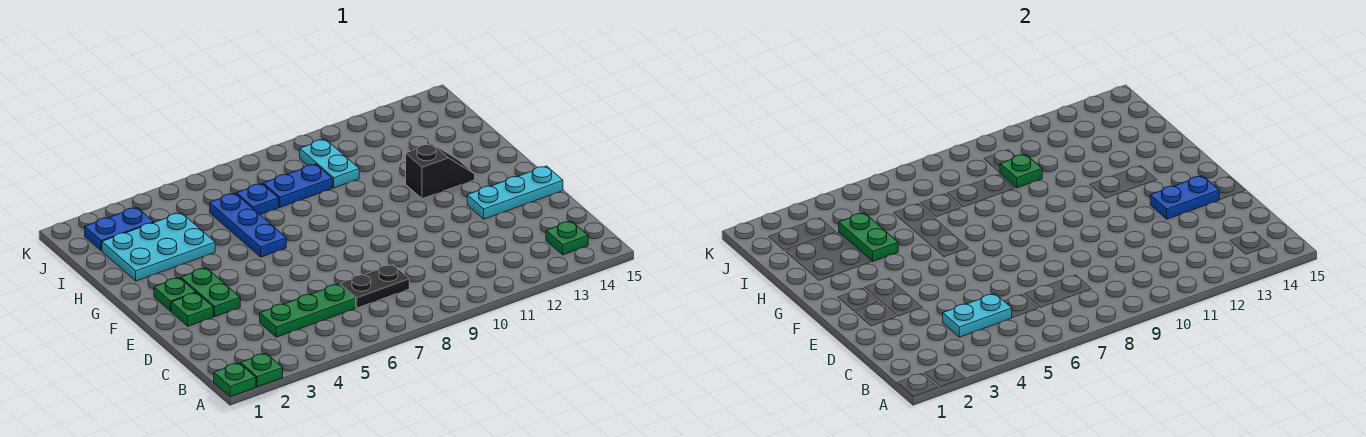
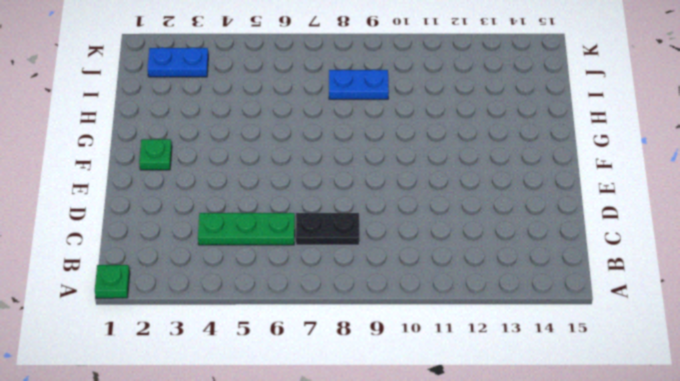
none -> green plate A2 level 1
none -> green plate B14 level 1
none -> green plate E2 level 1

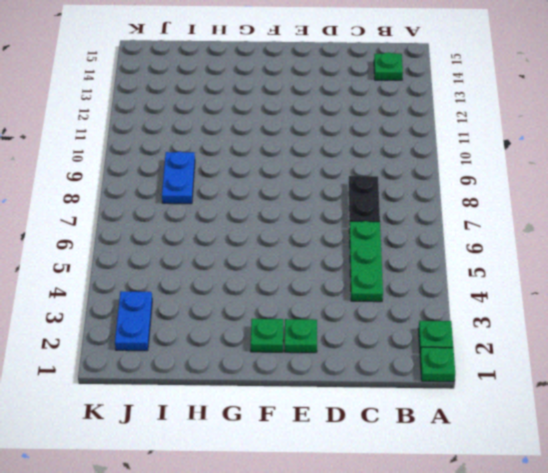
none -> green plate E3:F3 level 1
none -> cyan plate E13:E15 level 1
none -> blue plate G6:I6 level 1

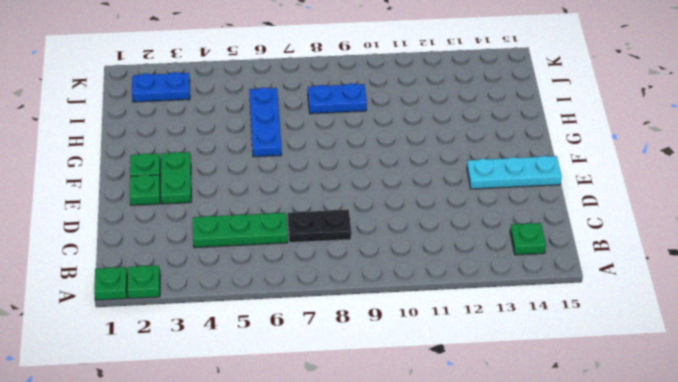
none -> black slope G12:G13 level 1 top 12
none -> cyan plate H2:I4 level 1
none -> blue plate I7 level 1

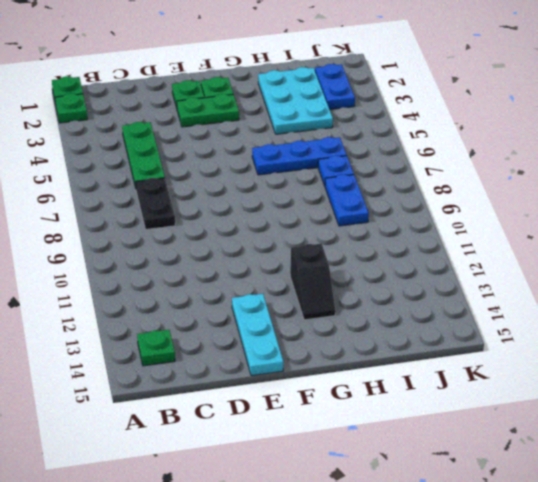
none -> cyan plate I10:J10 level 1
none -> cyan plate C4:C5 level 2
none -> blue plate E13:E14 level 2

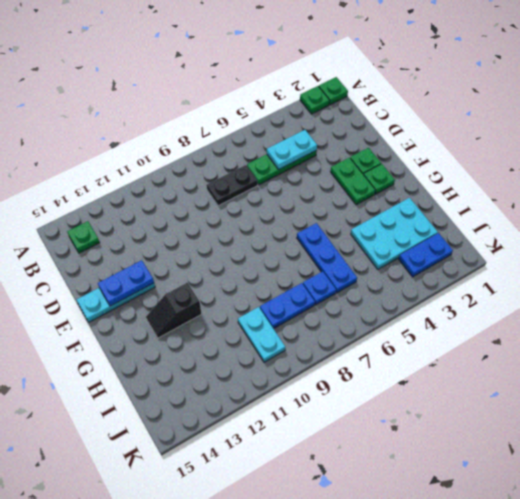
none -> green plate H4:I4 level 2
none -> green plate I10 level 2

